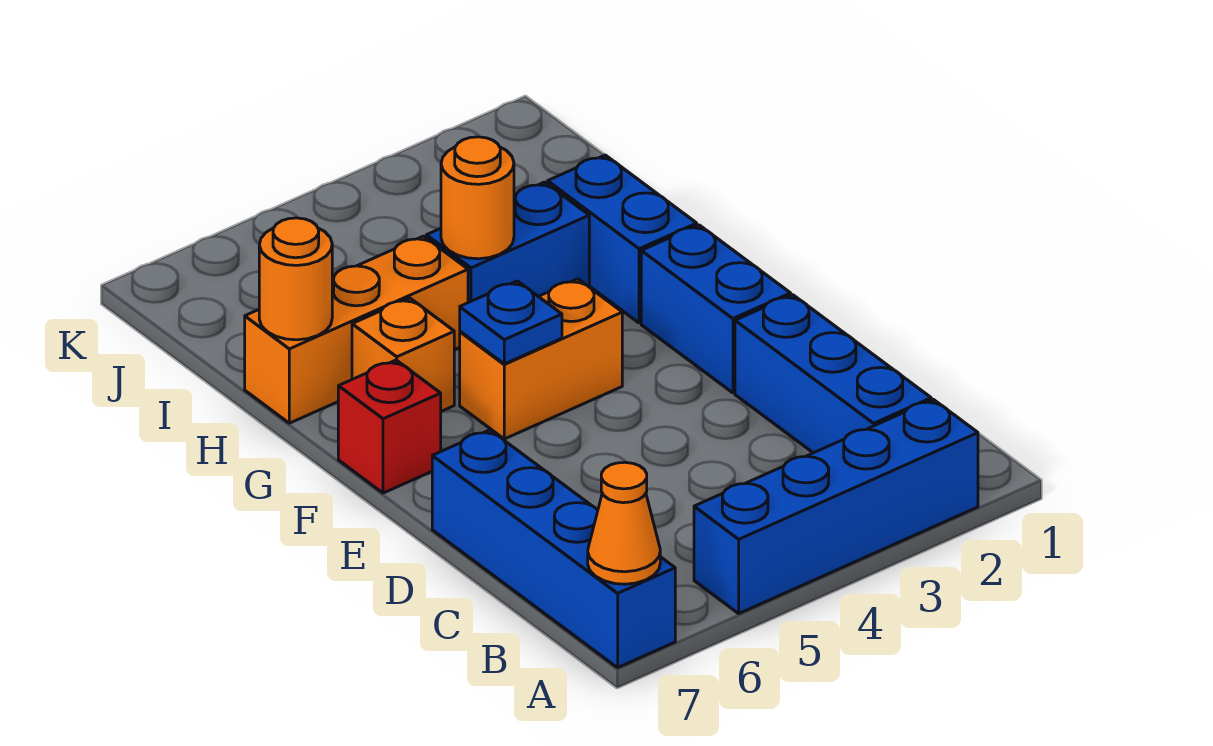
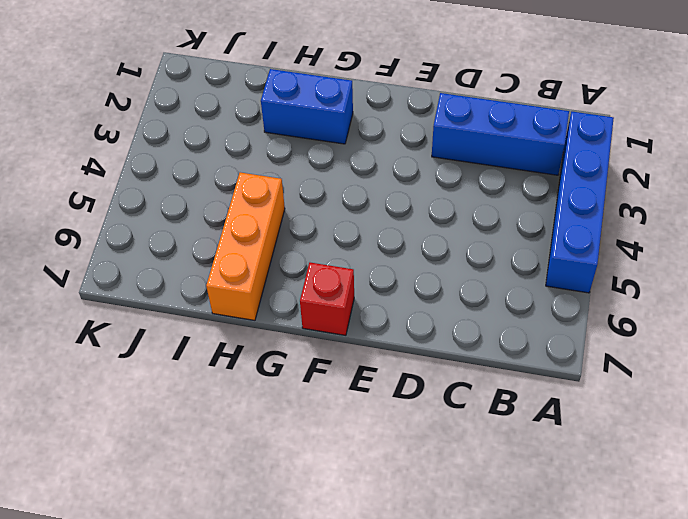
none -> blue brick A7:D7 level 1
none -> blue brick E2:F2 level 1
none -> orange brick F4:F5 level 1

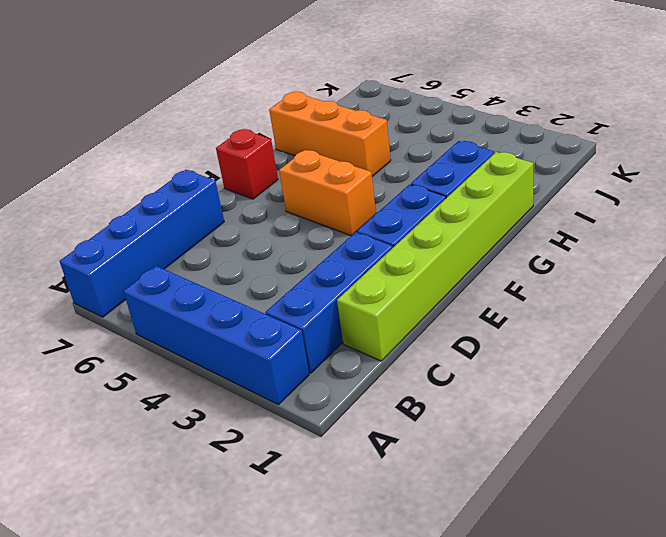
lime brick C1:H1 level 1 -> none
none -> orange brick G6 level 1
none -> blue brick H3:H4 level 1
none -> orange cone A7 level 2

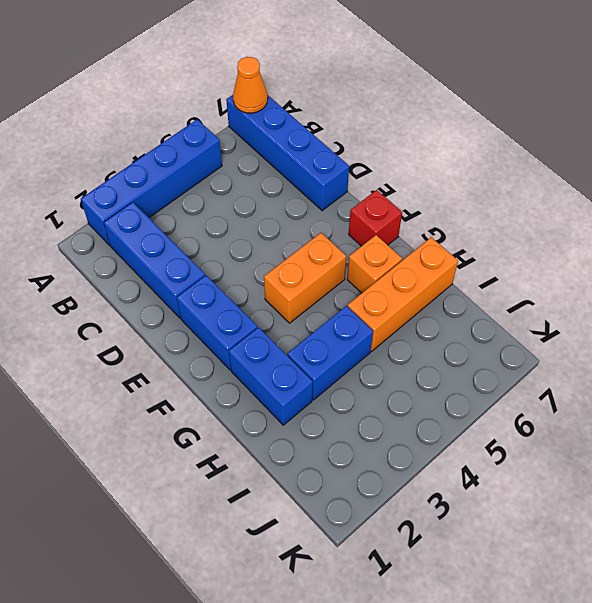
none -> blue plate F5 level 2
none -> orange round brick H4 level 2
none -> orange round brick H7 level 2

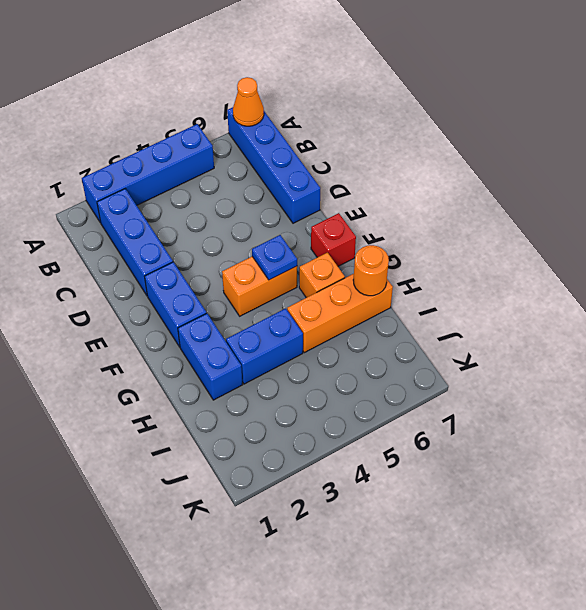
none -> orange round brick H4 level 2

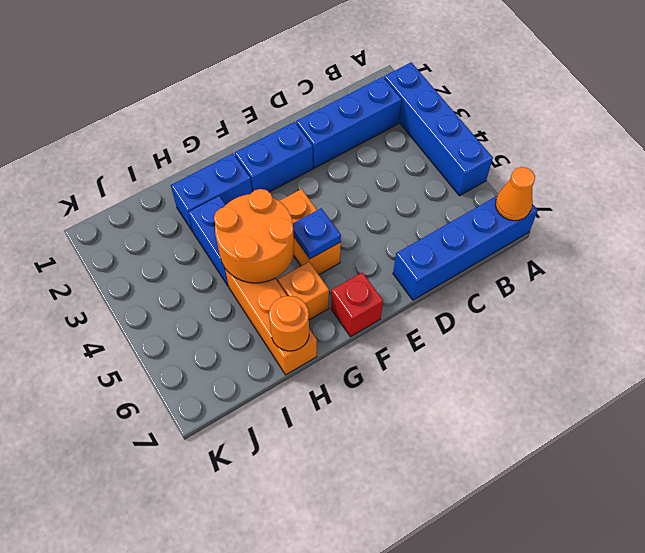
orange round brick G4:H5 level 2 -> orange round brick H4 level 2

